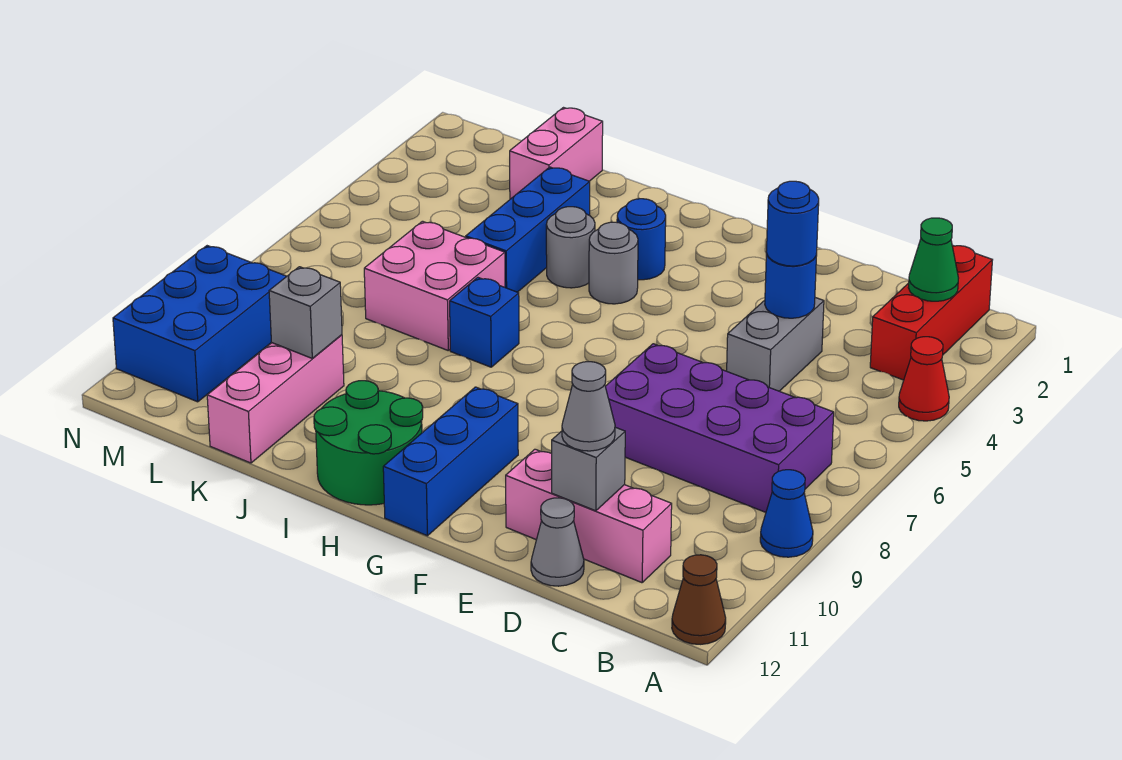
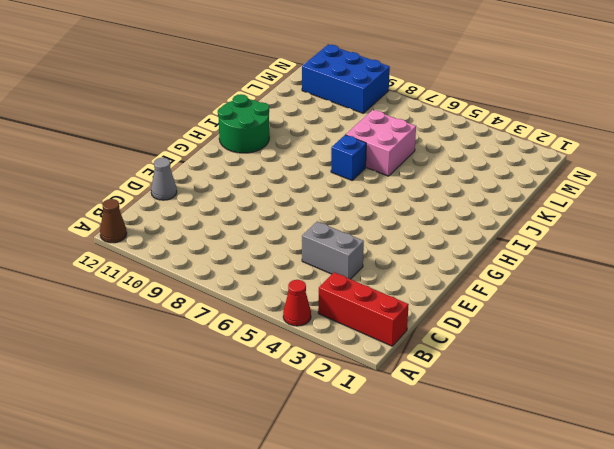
none -> blue cone A9 level 1
none -> purple brick B7:E8 level 1
none -> pink brick C11:E11 level 1

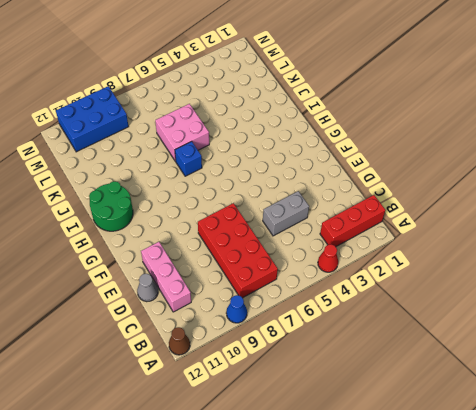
red brick B7:E8 level 1 -> purple brick B7:E8 level 1
none -> blue brick G10:G12 level 1
none -> blue round brick H3 level 1
none -> grey round brick H4 level 1

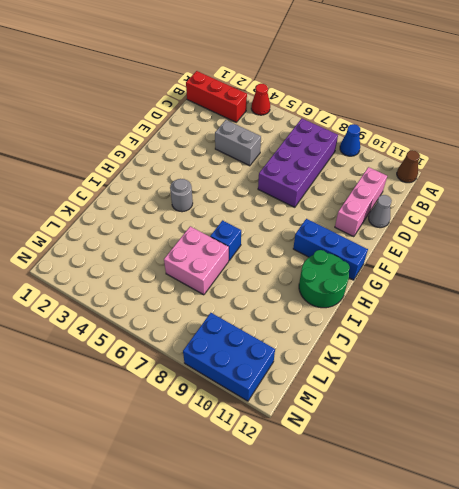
none -> blue round brick H3 level 1
none -> grey round brick I4 level 1
none -> blue brick J3:J5 level 1

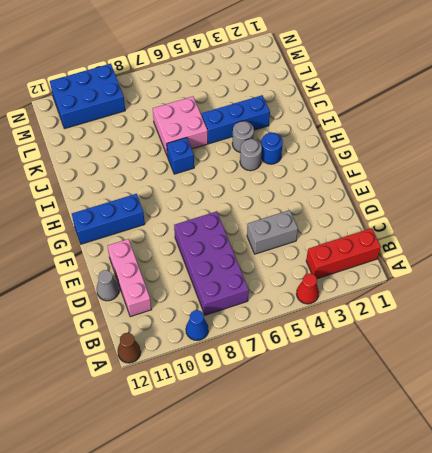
none -> green round brick H11:I12 level 1
none -> pink brick K1:K2 level 1
none -> pink brick K10:K12 level 1

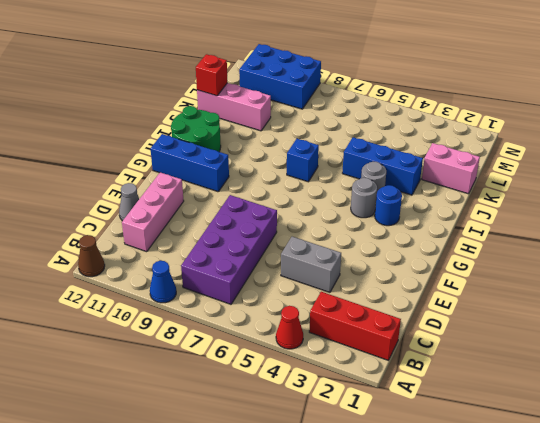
red brick K12 level 2 -> none
none -> pink brick J6:K7 level 1
none -> green cone B2 level 2
none -> blue round brick D4 level 2

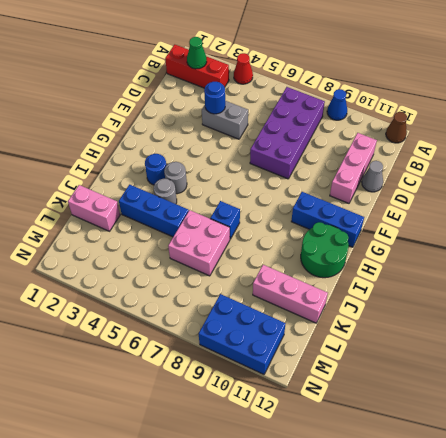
none -> grey brick D11 level 2
none -> grey brick K10 level 2
none -> blue round brick D4 level 3

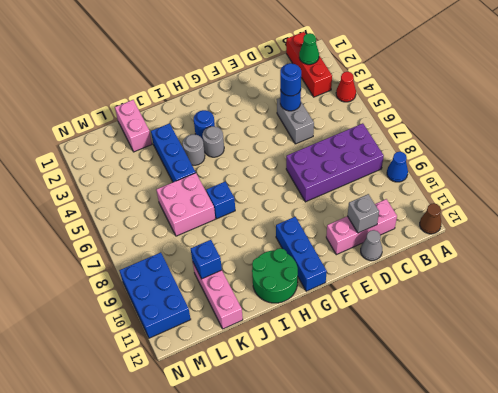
blue brick K10 level 2 -> grey brick K10 level 2
none -> grey cone D11 level 3

